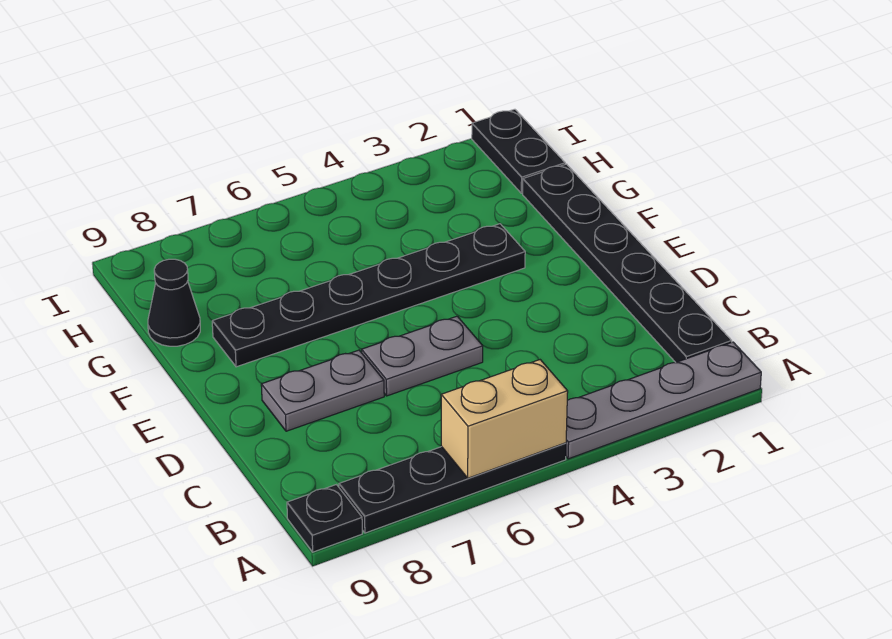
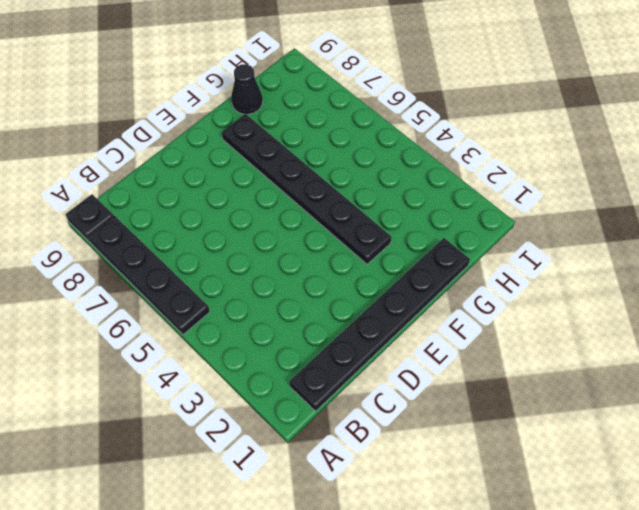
none -> grey plate A1:A4 level 1
none -> grey plate D5:D6 level 1

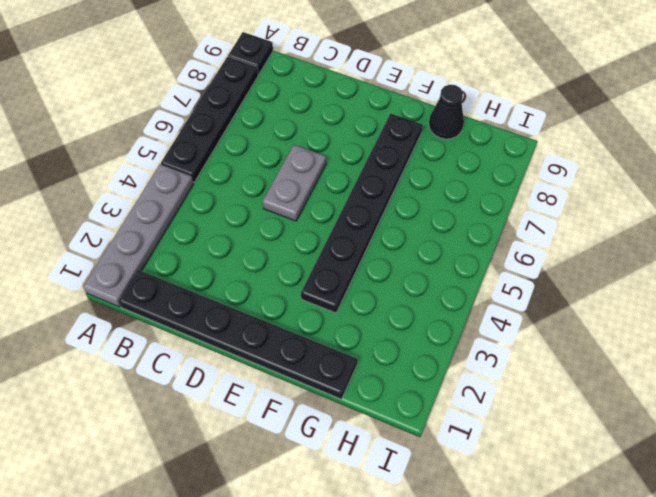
none -> grey plate D7:D8 level 1
none -> black plate H1:I1 level 1

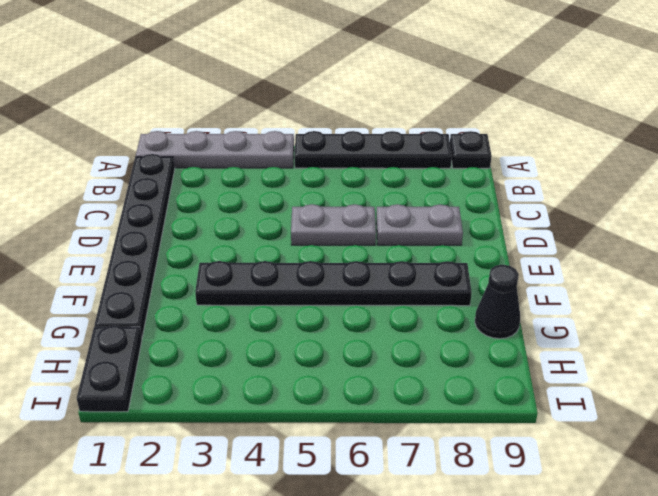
none -> tan brick A5:A6 level 2

